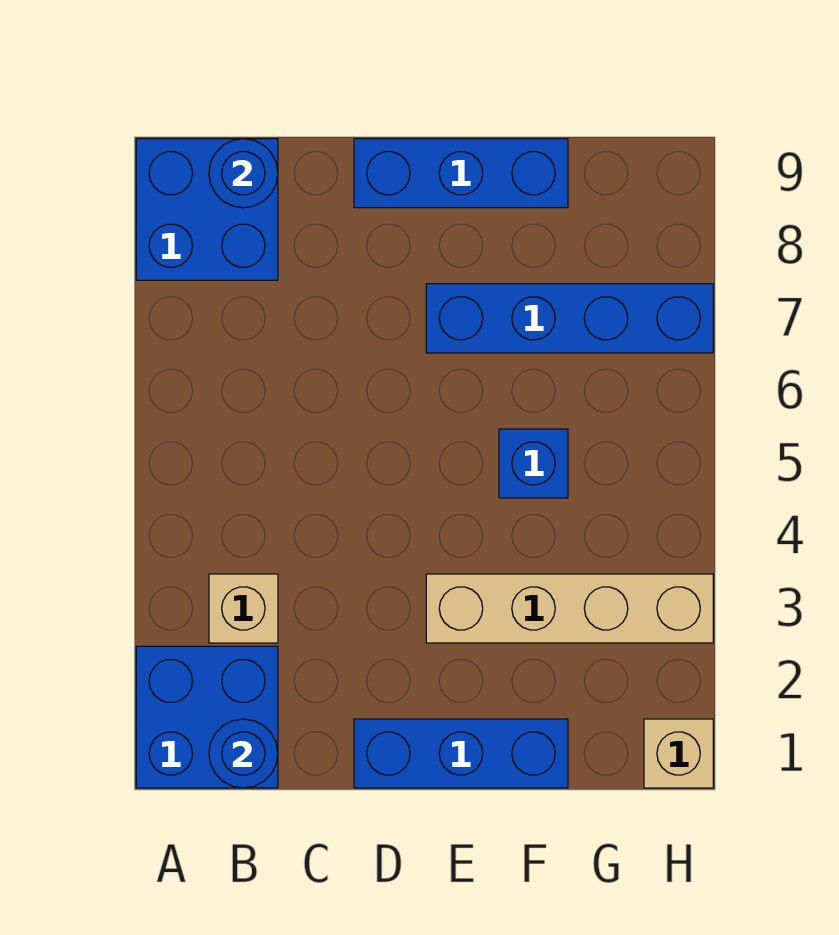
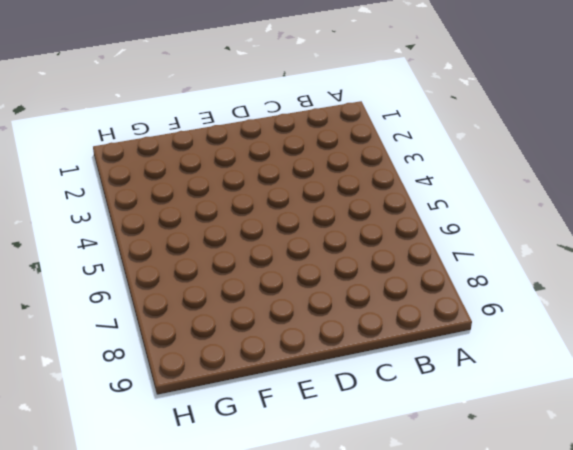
none -> blue brick A1:B2 level 1
none -> blue brick A8:B9 level 1

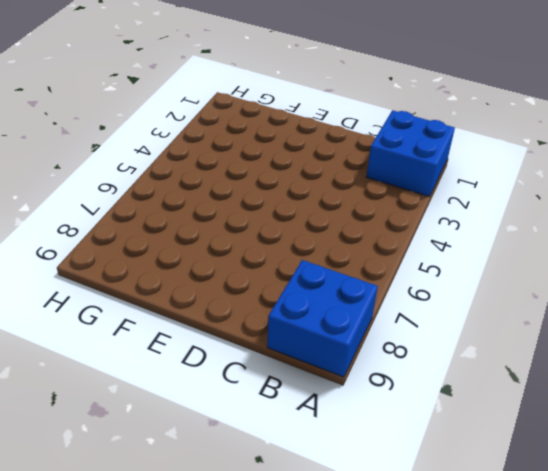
none -> tan brick B3 level 1
none -> blue brick D1:F1 level 1

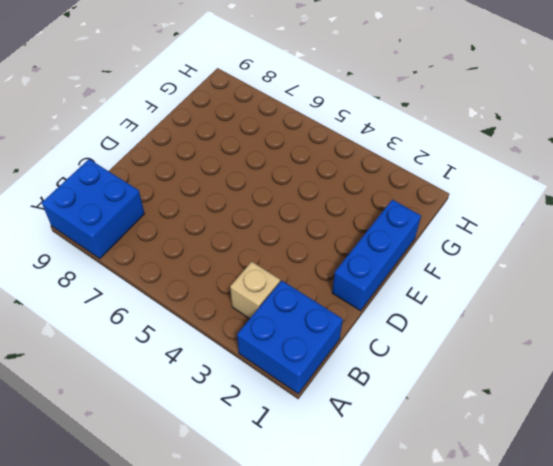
none -> blue brick D9:F9 level 1
none -> tan brick E3:H3 level 1

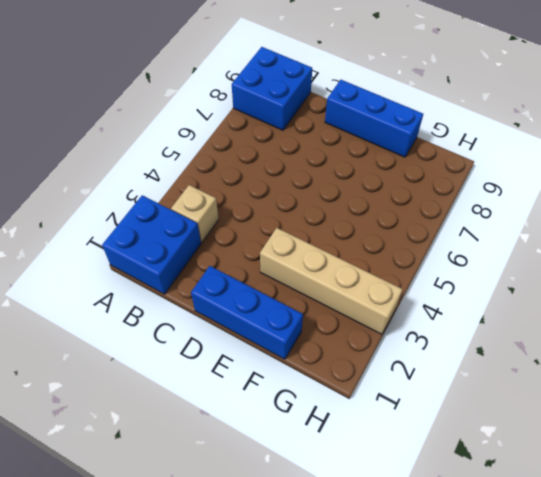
none -> blue brick E7:H7 level 1
none -> blue brick F5 level 1

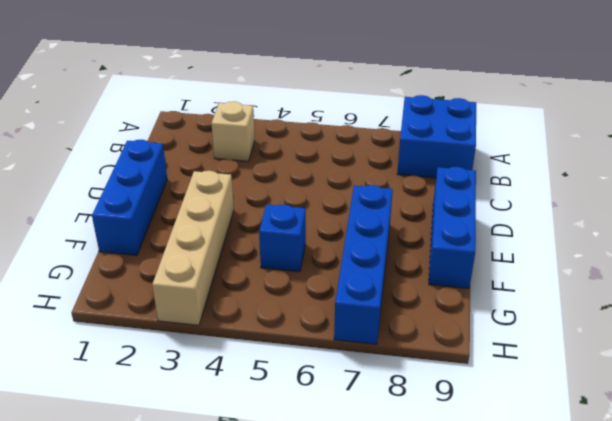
none -> blue brick A1:B2 level 1
none -> tan brick H1 level 1

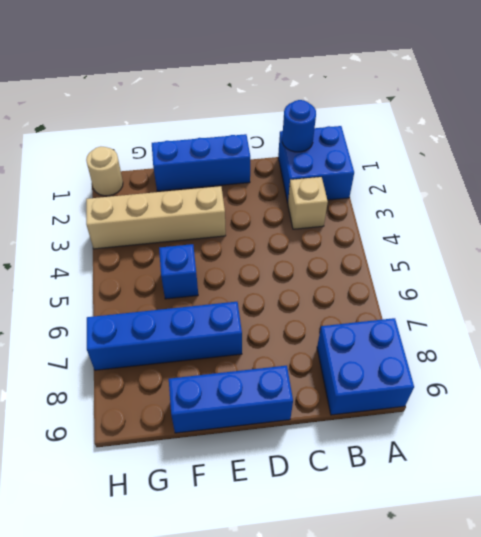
tan round brick H1 level 1 -> tan brick H1 level 1
none -> blue round brick B9 level 2

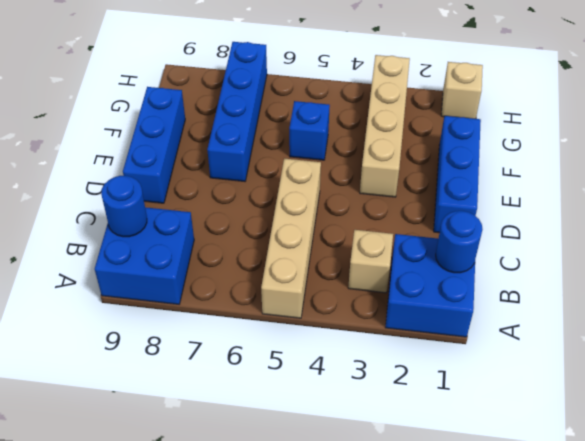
tan brick A5:D5 level 1 -> none

